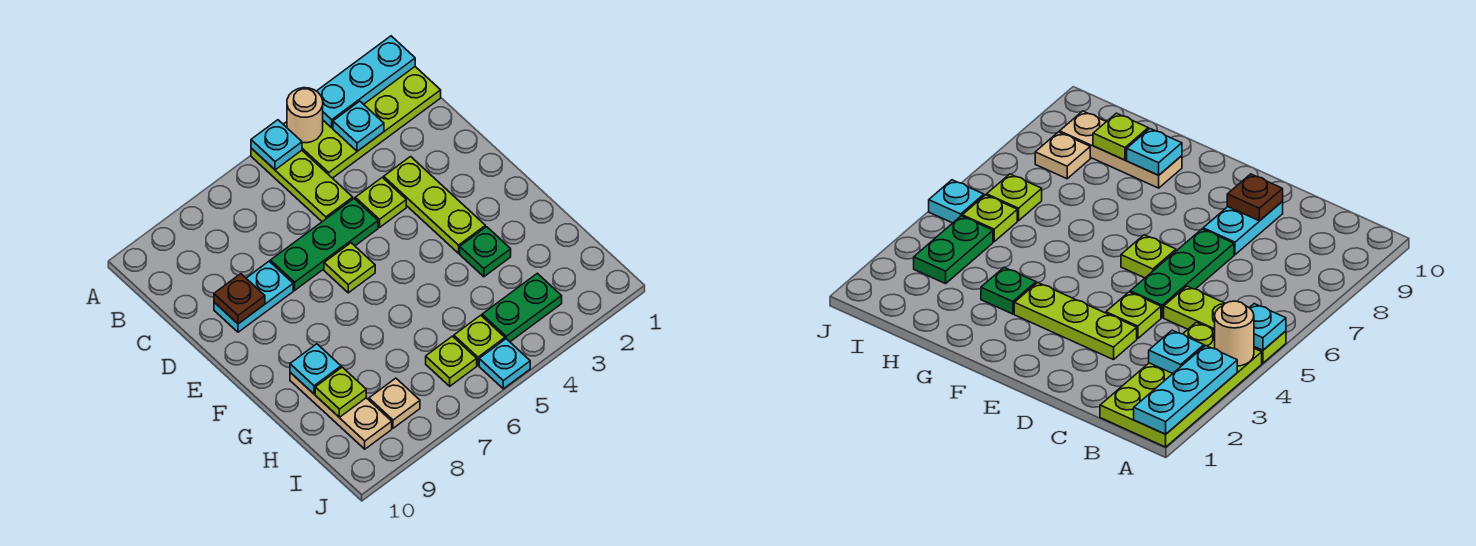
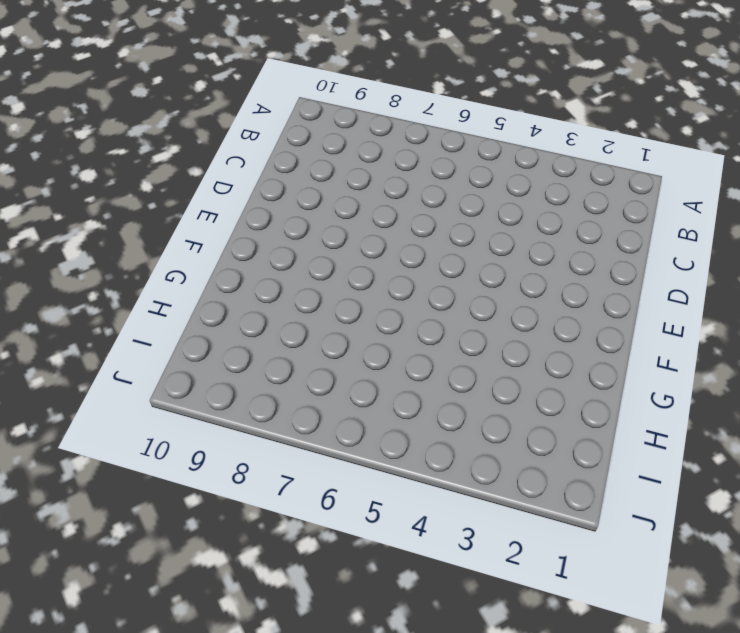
none -> lime plate A1:B4 level 1
none -> lime plate A5:C5 level 1
none -> lime plate D3:F3 level 1

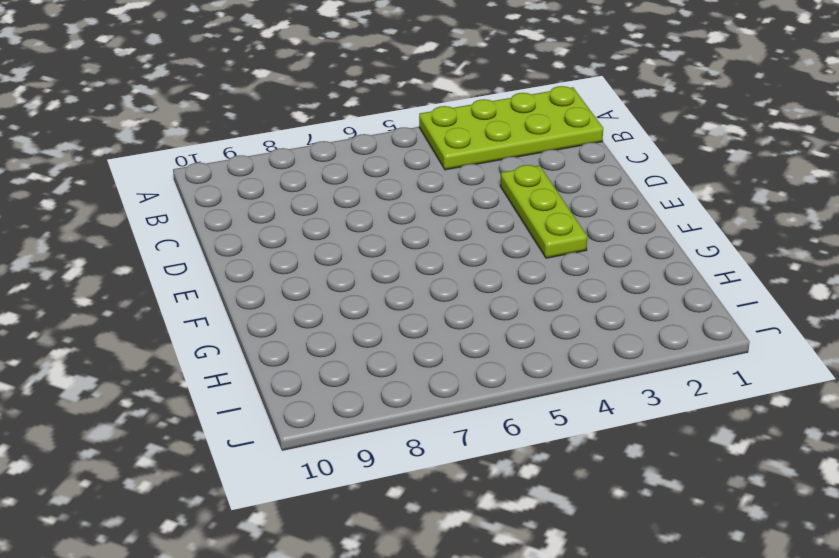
none -> lime plate A5:C5 level 1
none -> lime plate D4 level 1
none -> green plate D5:D7 level 1

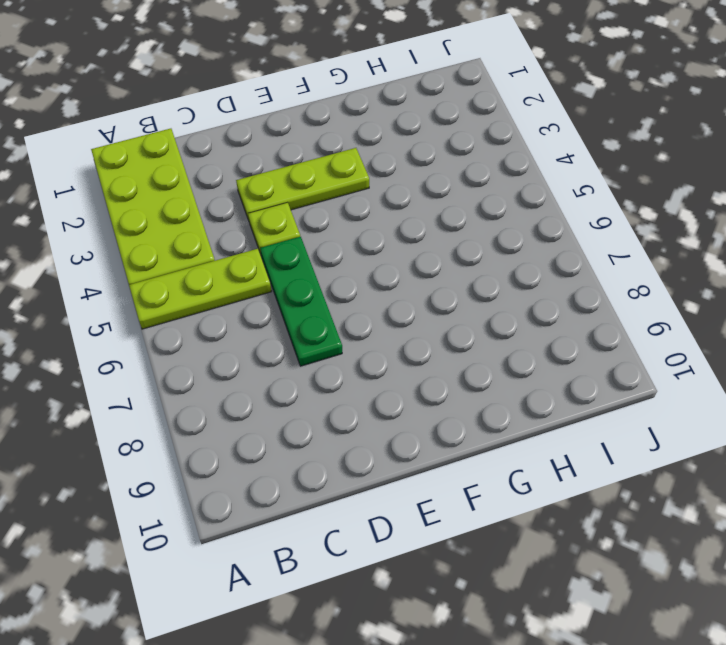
none -> cyan plate D8:D9 level 1
none -> lime plate E6 level 1
none -> green plate G3 level 1

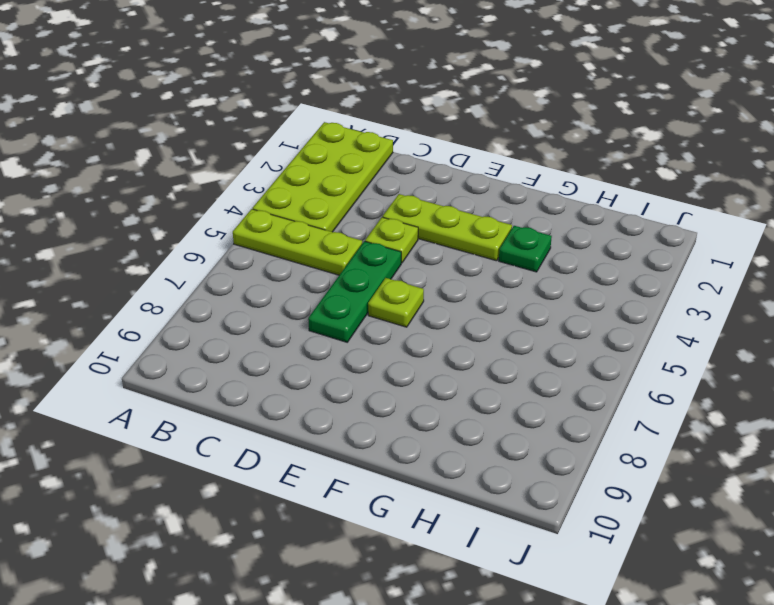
none -> cyan plate D8:D9 level 1
none -> tan plate G9:I9 level 1
none -> green plate I3:I4 level 1

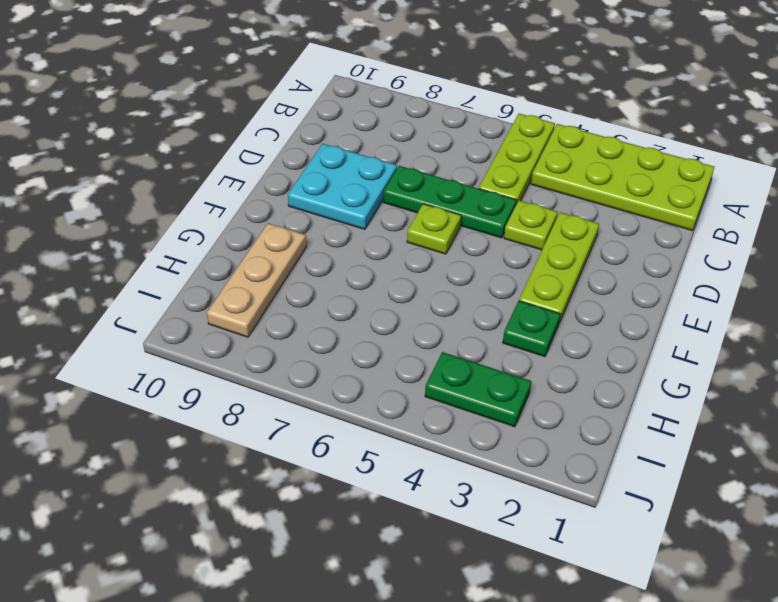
cyan plate D8:E9 level 1 -> cyan plate D8:D9 level 1
none -> lime plate I5 level 1
none -> lime plate I6 level 1
none -> tan plate I8 level 1

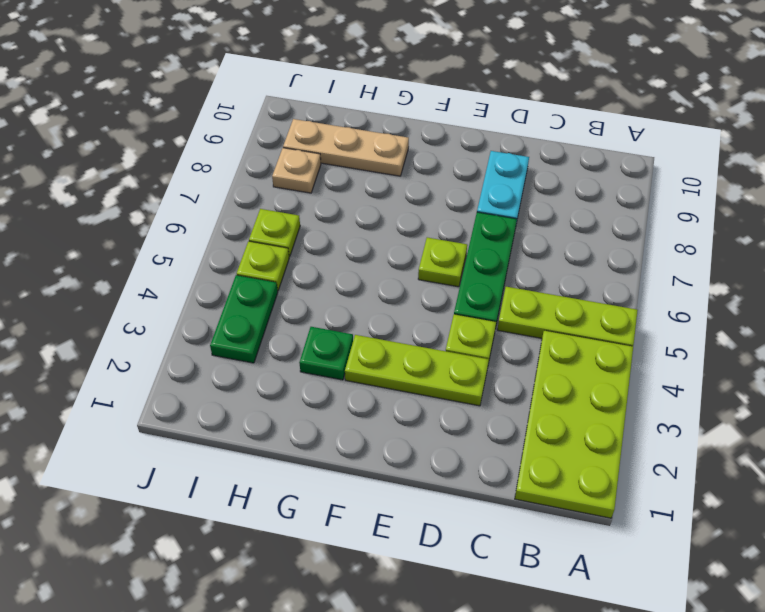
none -> cyan plate J5 level 1
none -> cyan plate A1:A3 level 2
none -> tan round brick A4 level 2

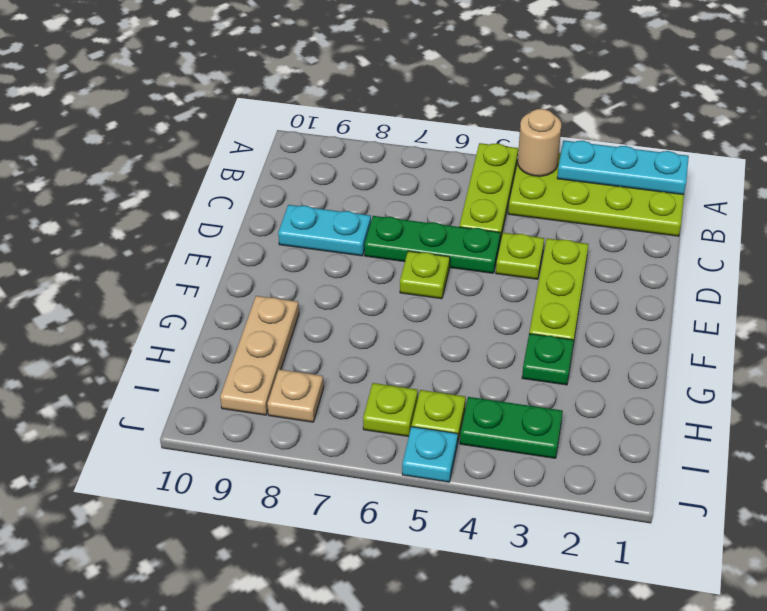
none -> cyan plate A5 level 2
none -> cyan plate B3 level 2
none -> brown plate D9 level 2

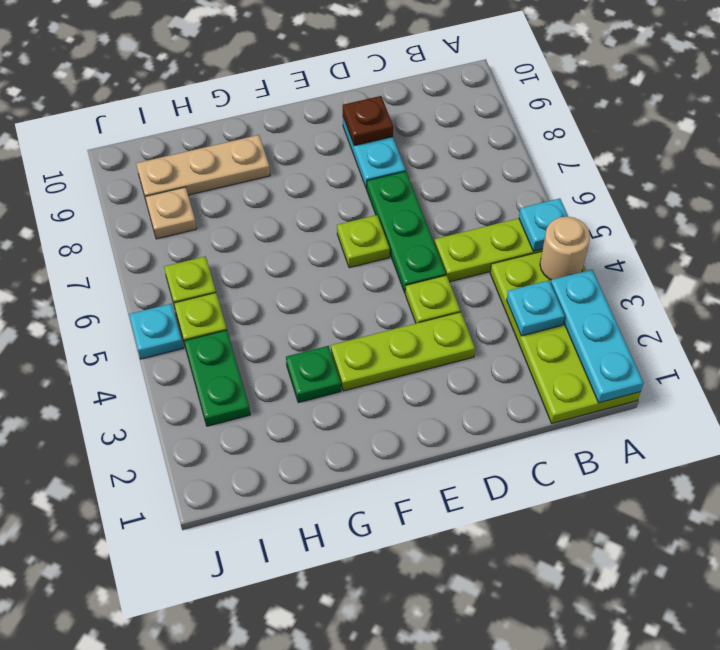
none -> cyan plate G9 level 2
none -> lime plate H9 level 2

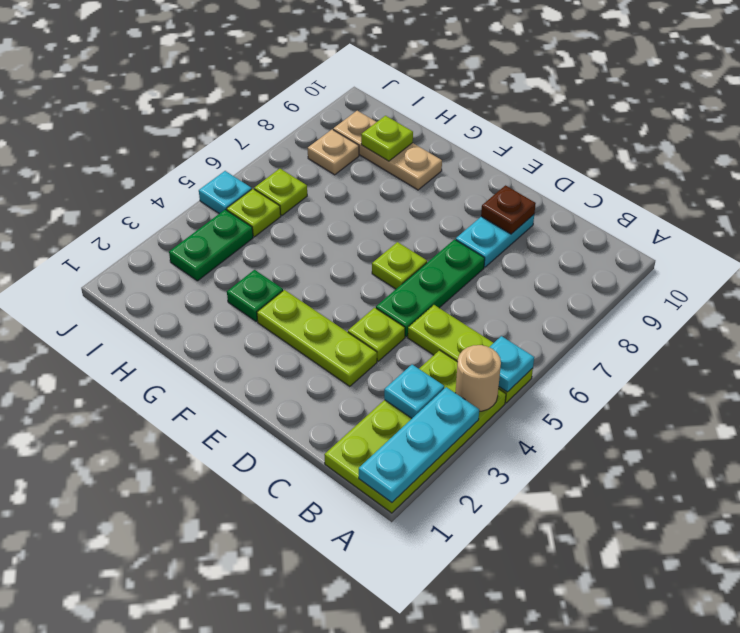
none -> cyan plate G9 level 2

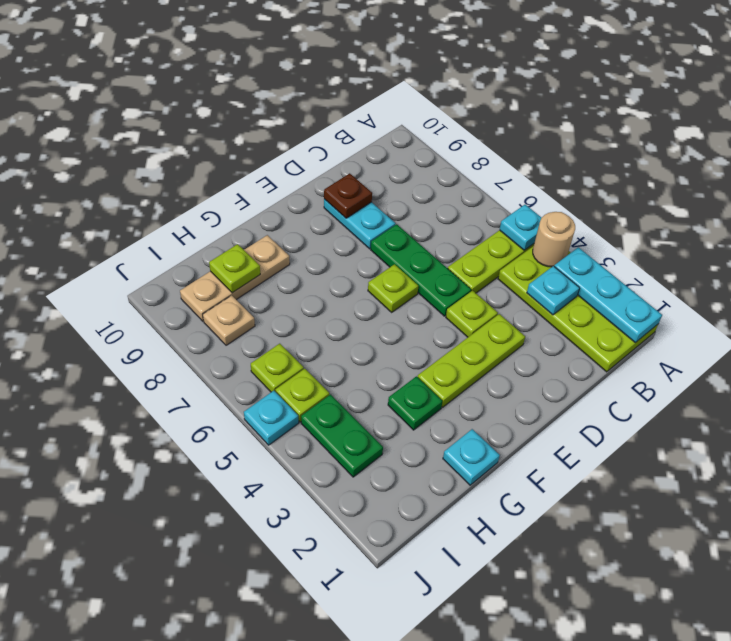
cyan plate G1 level 1 -> cyan plate G9 level 2

